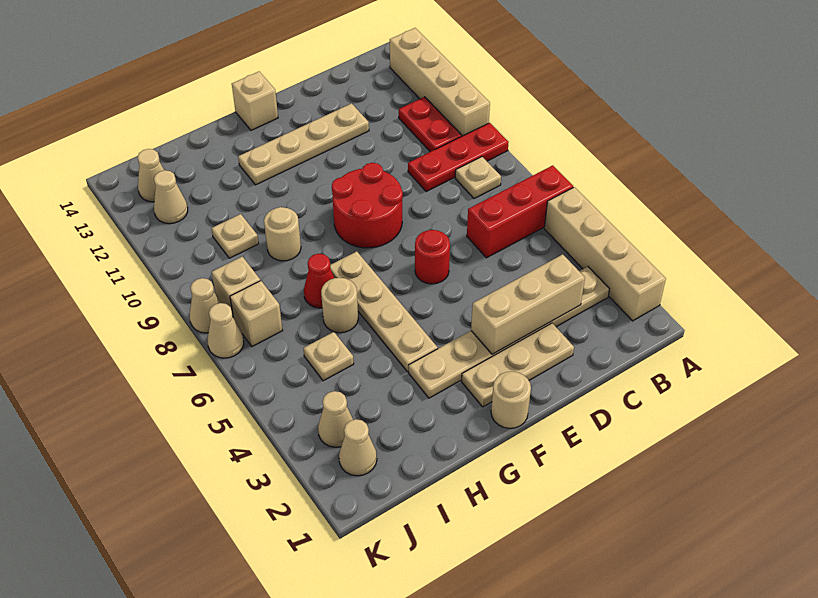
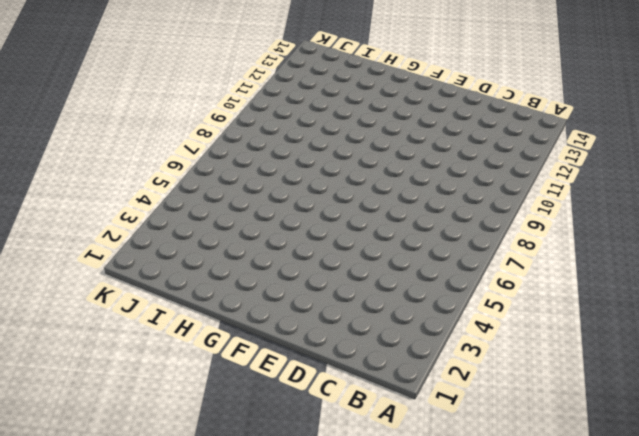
none -> tan brick A2:A5 level 1
none -> red brick A6:C6 level 1
none -> red plate A9:C9 level 1

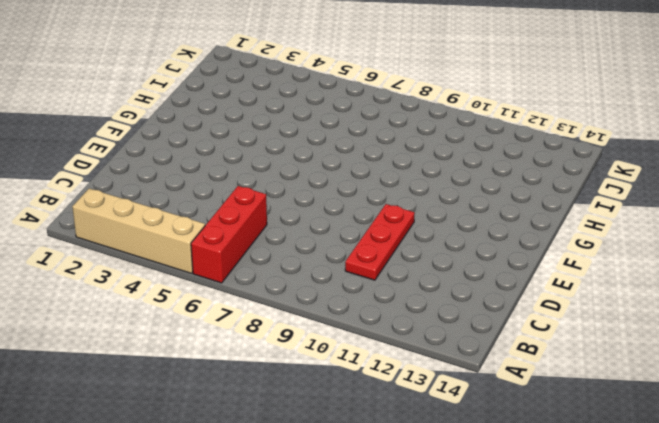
red plate C10:E10 level 1 -> red plate A9:C9 level 1
none -> tan brick A10:A13 level 1
none -> tan plate B3:G3 level 1
none -> tan plate B8 level 1

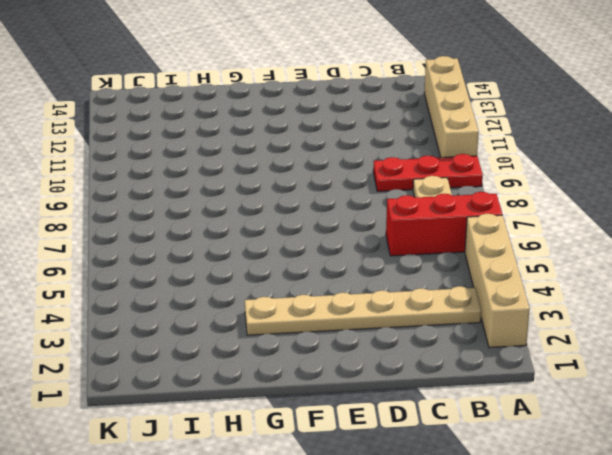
none -> red plate B10:B11 level 1
none -> tan plate D2:F2 level 1
none -> tan plate D12:G12 level 1

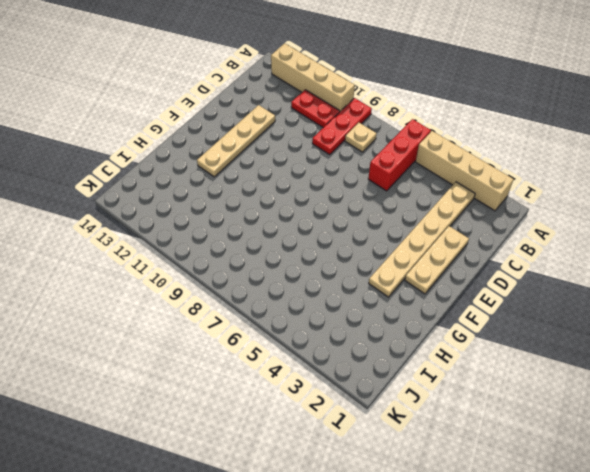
none -> red round brick E6 level 1
none -> red round brick E8:F9 level 1
none -> tan round brick F1 level 1

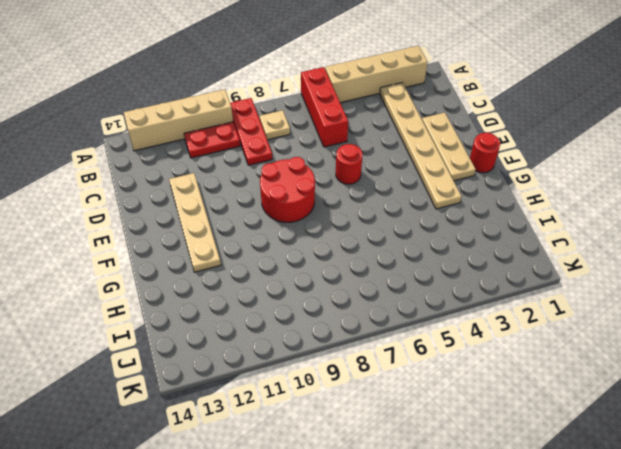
red round brick F1 level 1 -> tan round brick F1 level 1
none -> tan brick F14 level 1
none -> tan plate G4:G7 level 1
none -> tan round brick H6 level 1

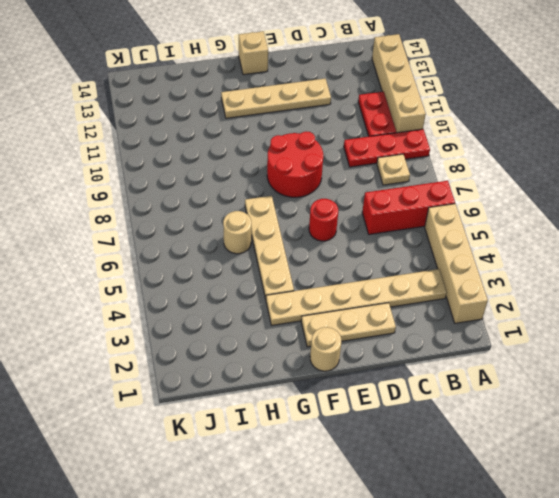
none -> red cone H7 level 1
none -> tan round brick H9 level 1
none -> tan plate I5 level 1

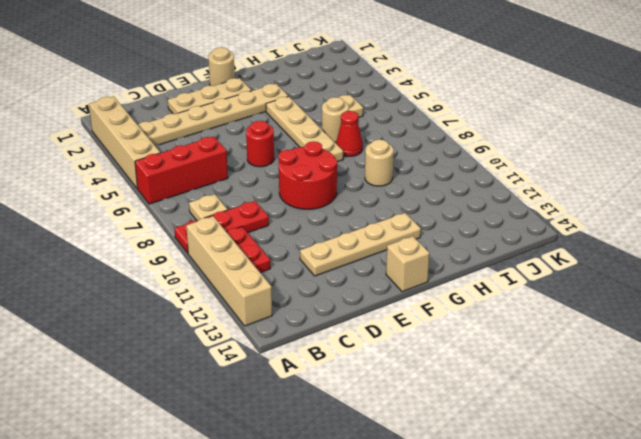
none -> tan plate I10 level 1
none -> tan cone J2 level 1
none -> tan cone J3 level 1

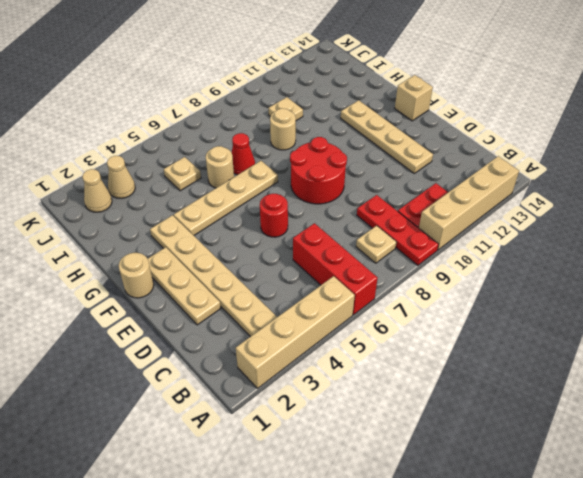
none -> tan brick J7 level 1
none -> tan brick J8 level 1
none -> tan cone J12 level 1

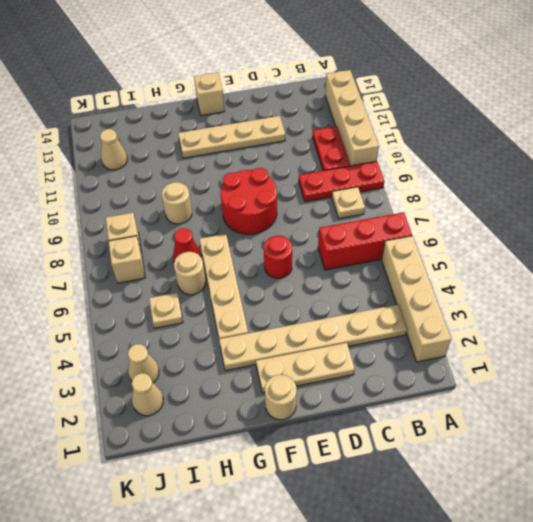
none -> tan plate I10 level 1
none -> tan cone J13 level 1
none -> tan cone K7 level 1

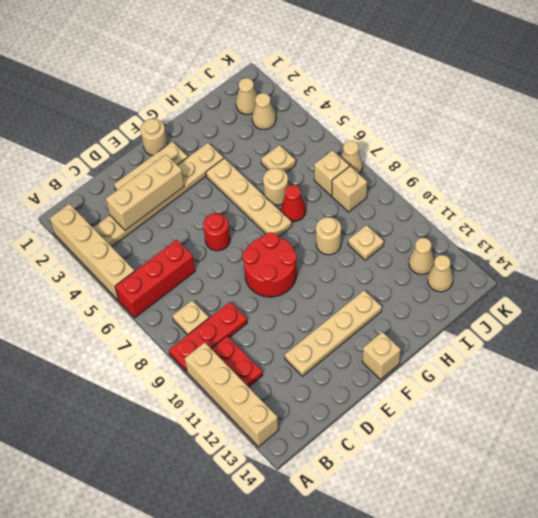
none -> tan cone K8 level 1

